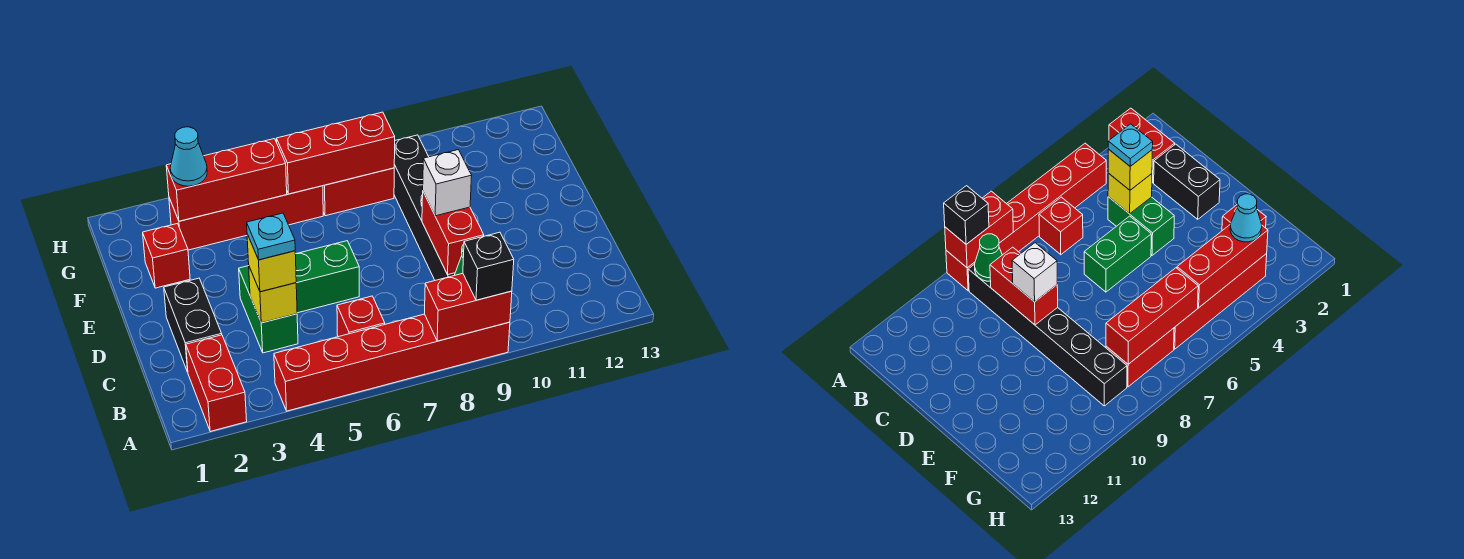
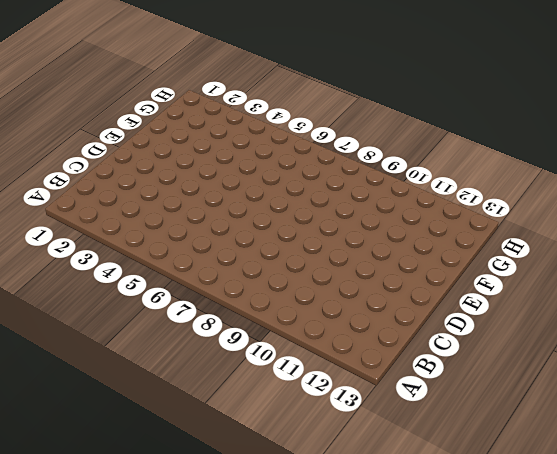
none -> red brick A2:B2 level 1
none -> red brick A4:A9 level 1
none -> red brick B6 level 1

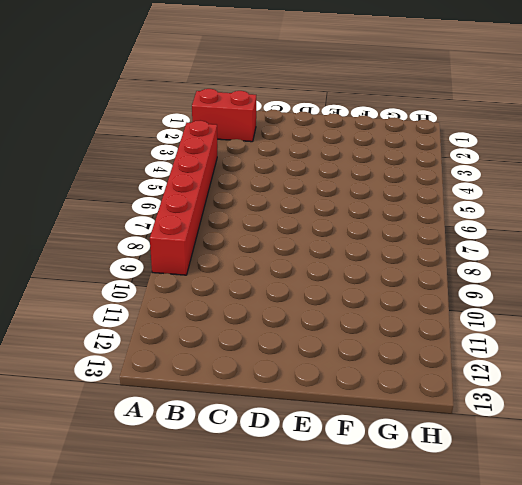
none -> red brick B6 level 1
none -> black brick B9:G9 level 1
none -> black brick C2:D2 level 1

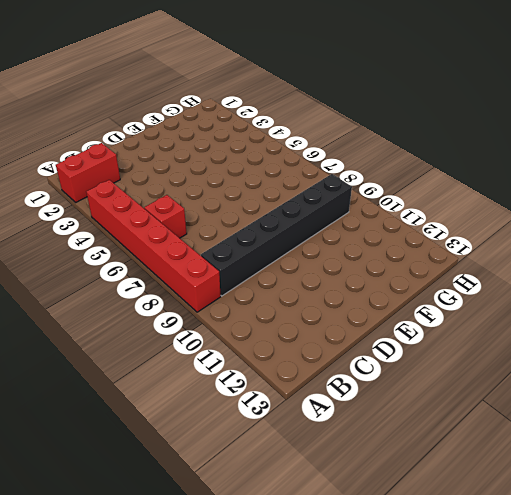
none -> black brick C2:D2 level 1
none -> green brick C4:D4 level 1
none -> green brick D5:D6 level 1

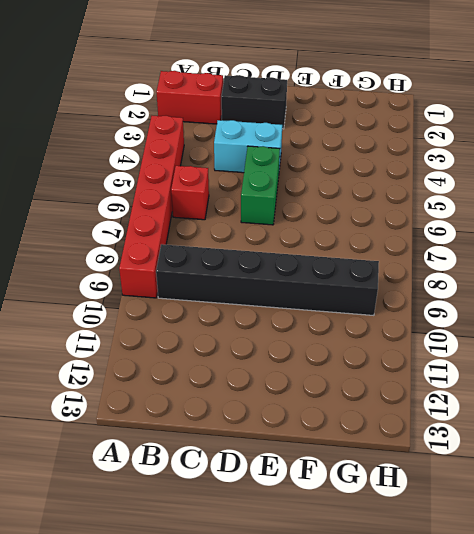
cyan brick C4:D4 level 1 -> green brick C4:D4 level 1
none -> red brick F2 level 1
none -> red brick G3:G6 level 1
none -> red brick G7:G8 level 1

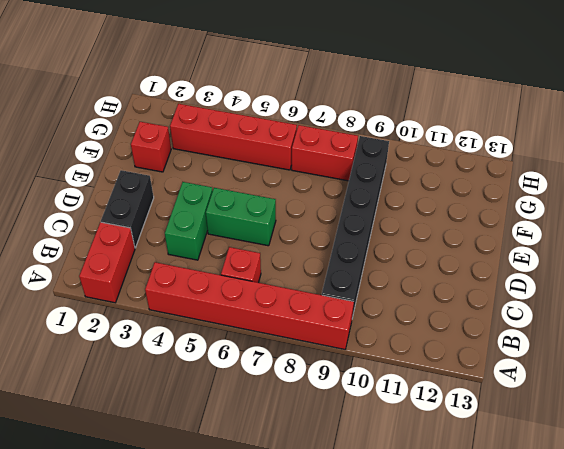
none -> red brick A8:A9 level 2
none -> green cone B9 level 2
none -> yellow brick C4 level 2

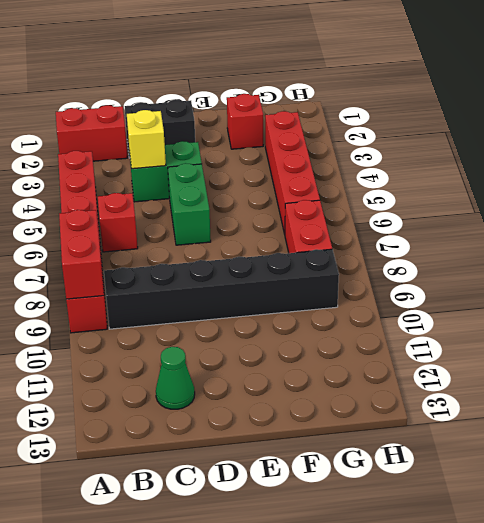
green cone C12 level 1 -> green cone B9 level 2
none -> red brick C9:D9 level 2
none -> red brick G3:G5 level 2
none -> red brick G6:G8 level 2

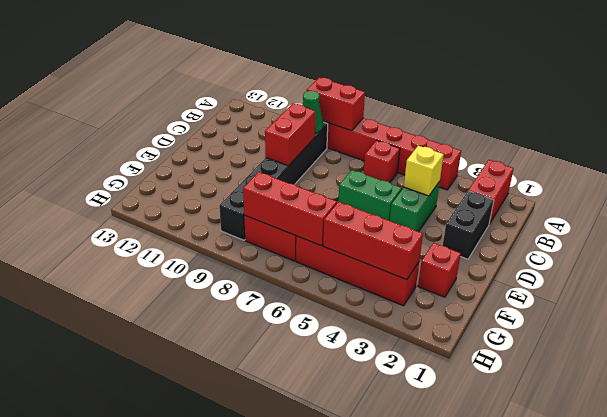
none -> black brick A9 level 3
none -> yellow brick C4 level 3
none -> white brick D9 level 3

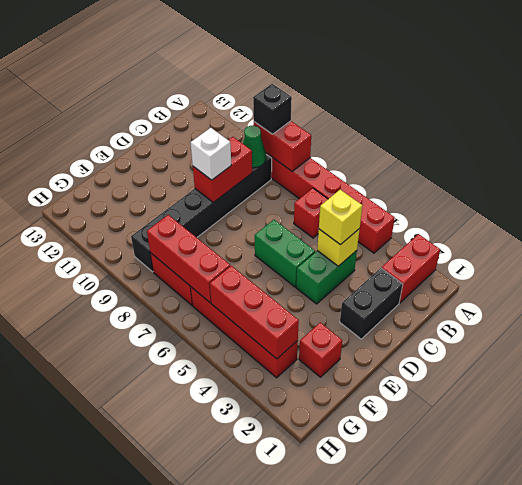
none -> cyan cone G3 level 3
none -> cyan plate C4 level 4

